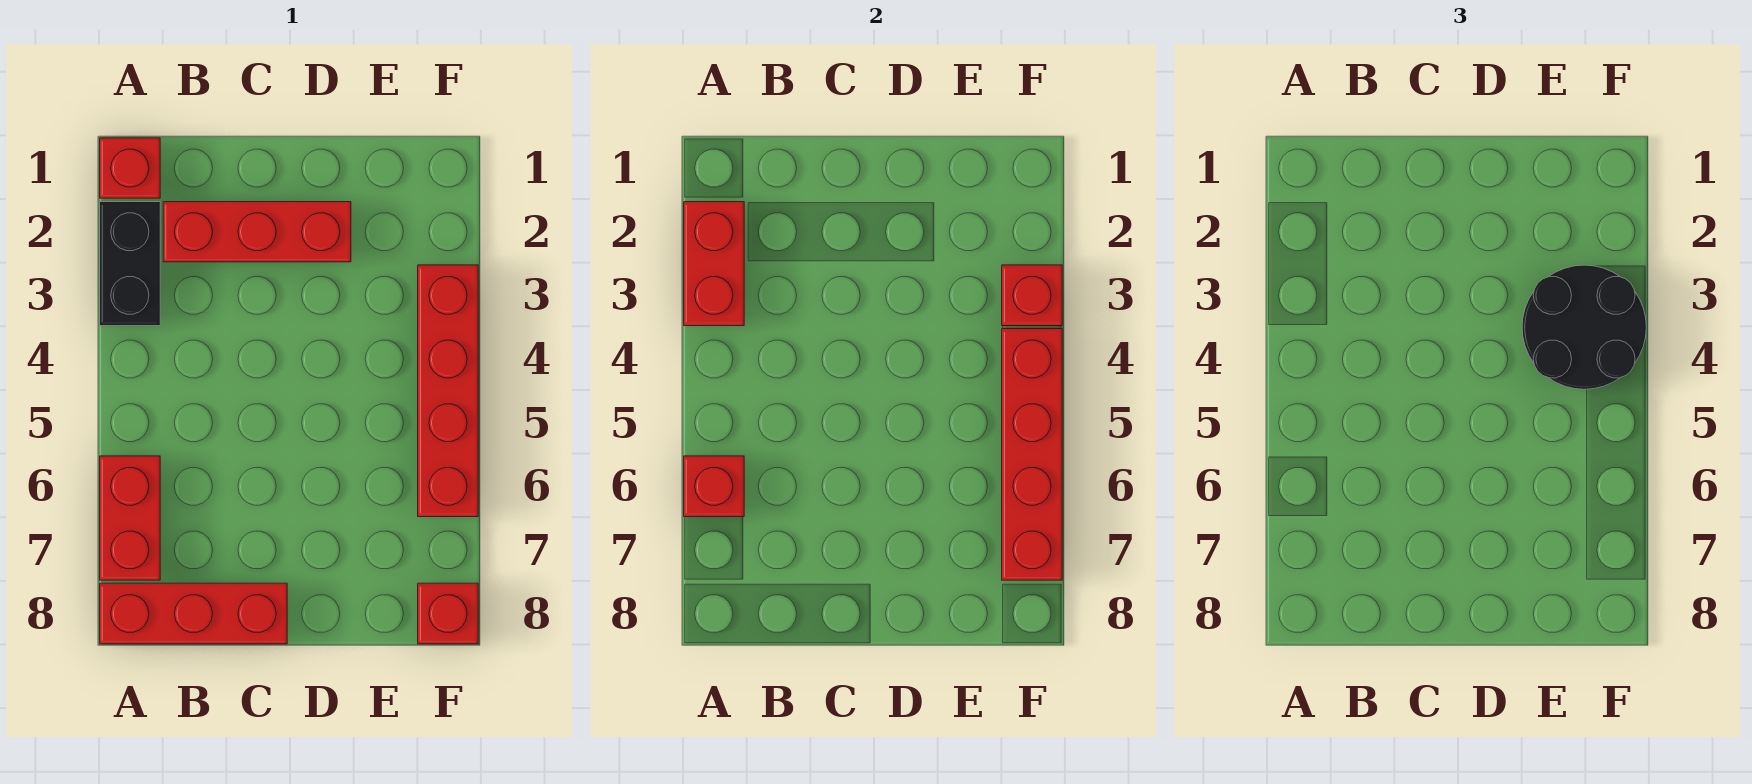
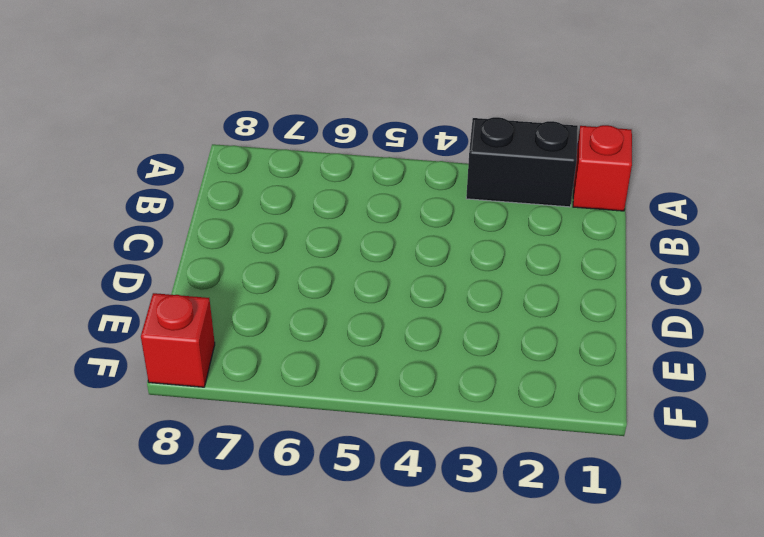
none -> red brick A6:A7 level 1
none -> red brick A8:C8 level 1
none -> red brick B2:D2 level 1

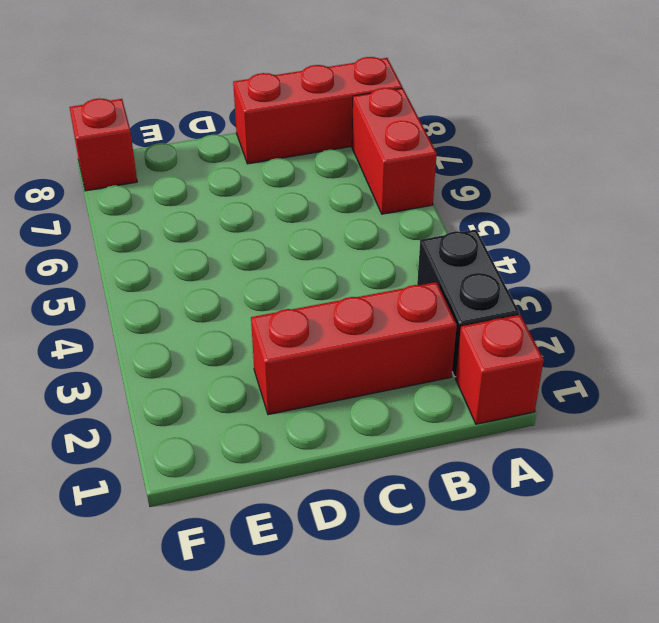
none -> red brick F3:F6 level 1
none -> red brick A2:A3 level 2
none -> red brick A6 level 2

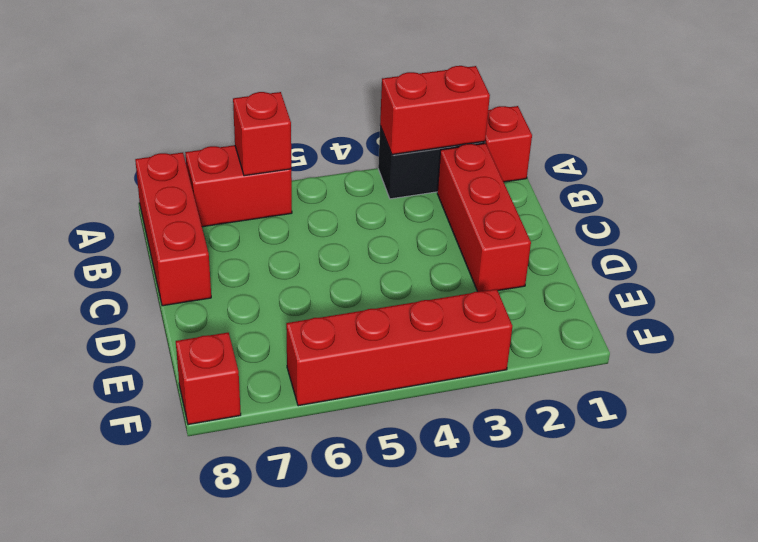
none -> red brick F3 level 2
none -> red brick F4:F7 level 2
none -> black round brick E3:F4 level 3

